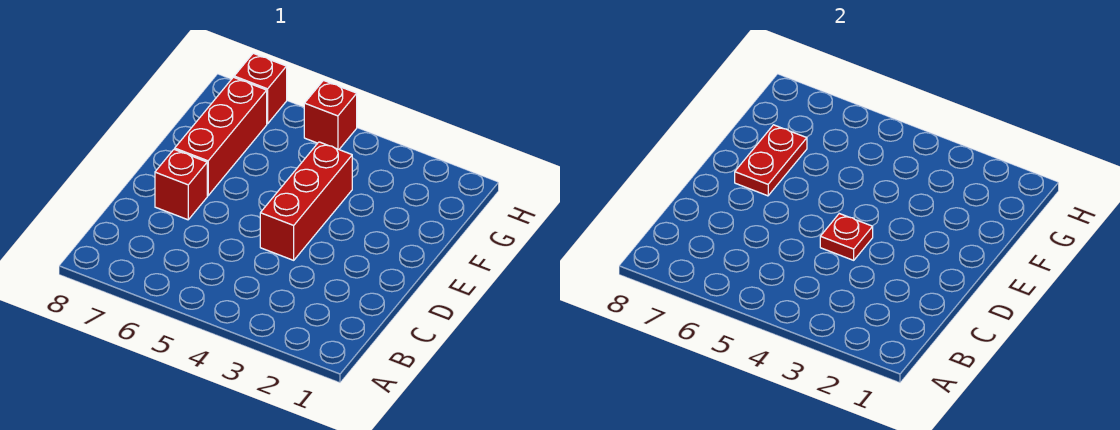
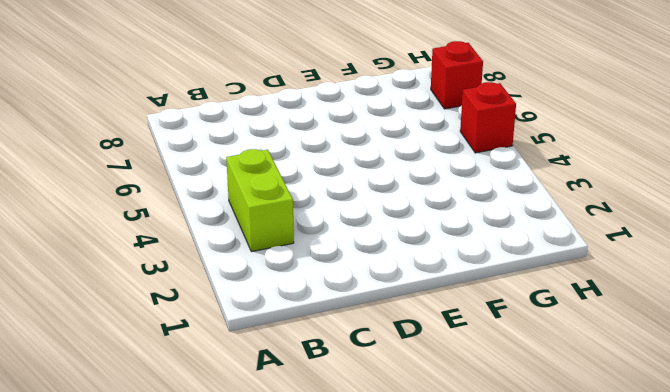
lime brick B3:B4 level 1 -> none
none -> red brick D4:F4 level 1
none -> red brick D7 level 1

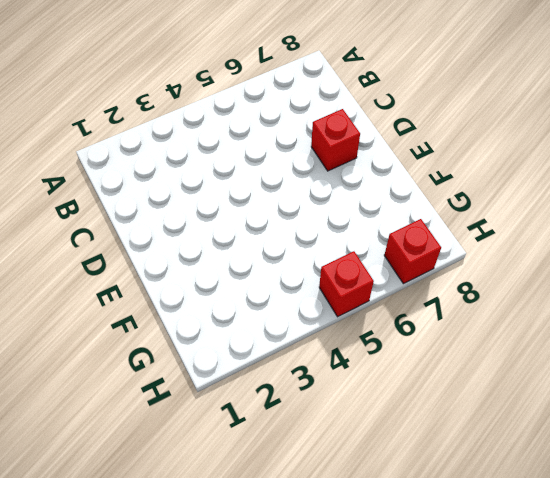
none -> red brick D4:F4 level 1
none -> red brick E7:G7 level 1

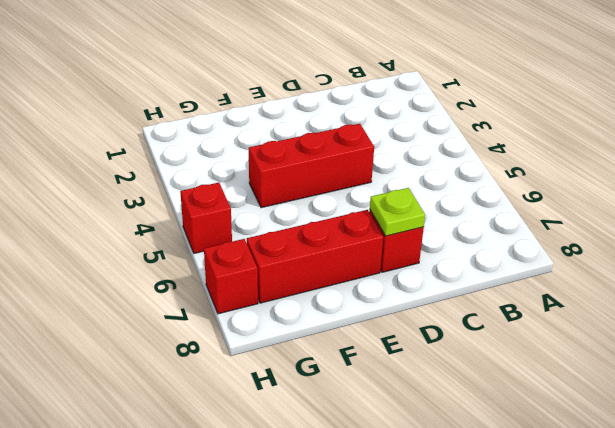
lime plate D7 level 2 -> none
none -> red plate D4 level 2
none -> red plate E7:F7 level 2

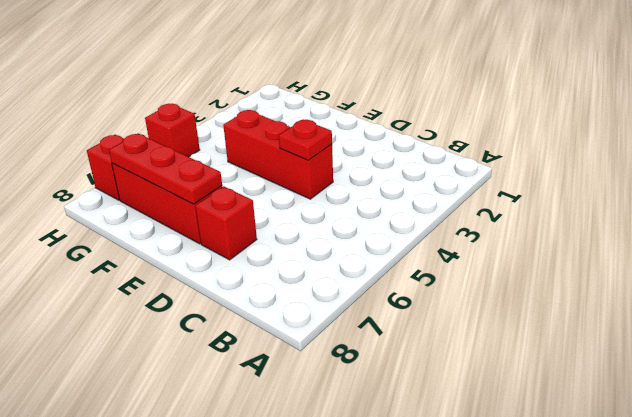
red plate E7:G7 level 2 -> red plate E7:F7 level 2

